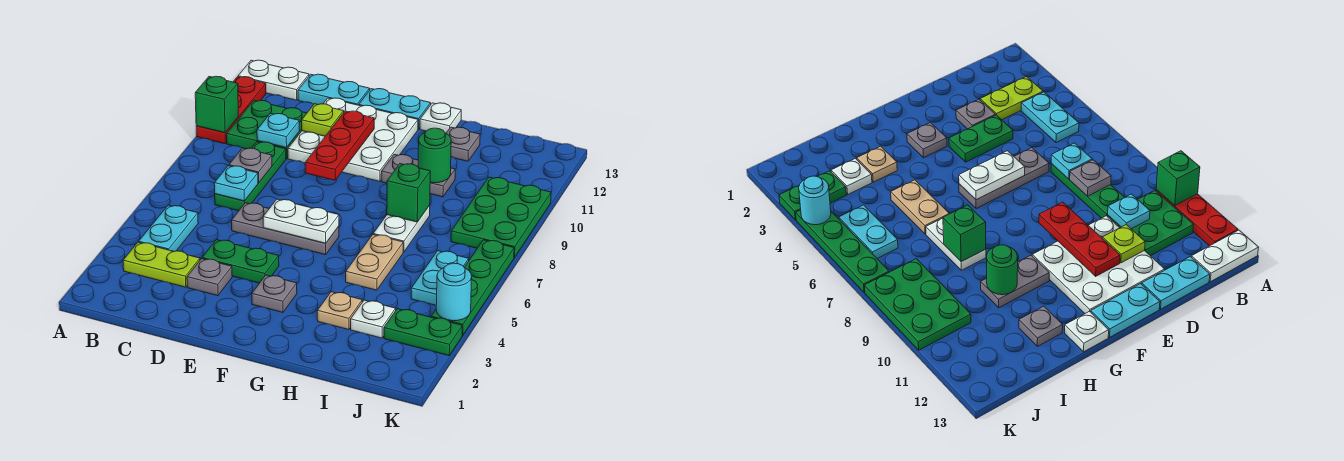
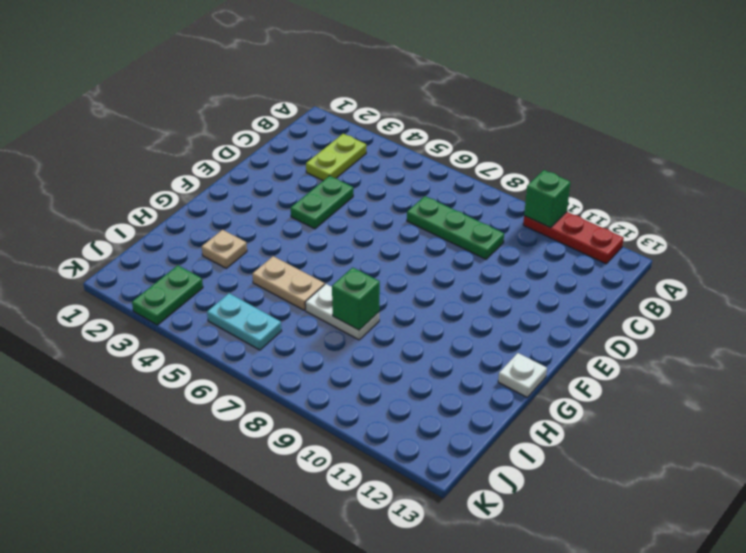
none -> white plate A13:B13 level 1
none -> cyan plate B4:B5 level 1
none -> green plate B10:C11 level 1
none -> cyan plate C13:D13 level 1

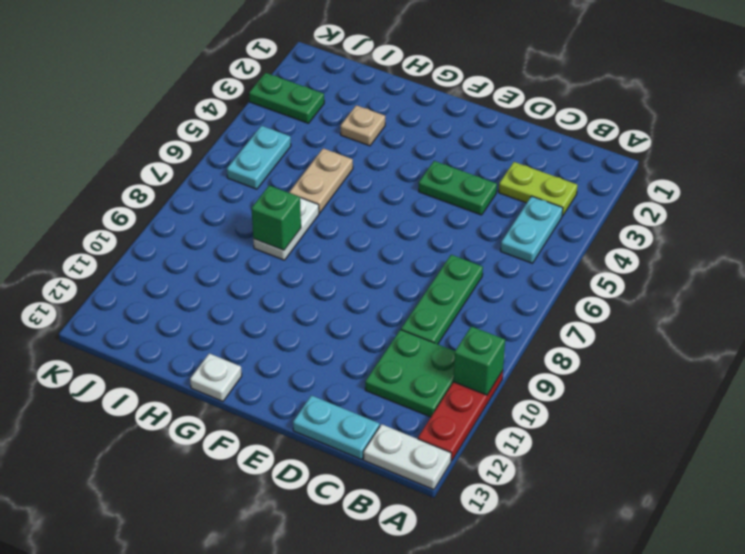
none -> grey plate D3 level 1
none -> grey plate D6:F6 level 1
none -> white plate D10:F12 level 1
none -> cyan plate E13:F13 level 1

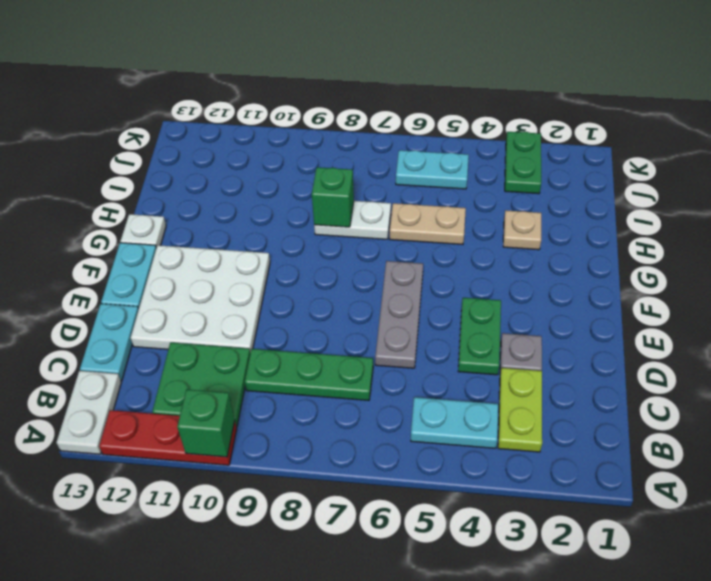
none -> grey plate F3 level 1
none -> grey plate G10:H10 level 1
none -> grey plate H12 level 1
none -> white plate I3 level 1

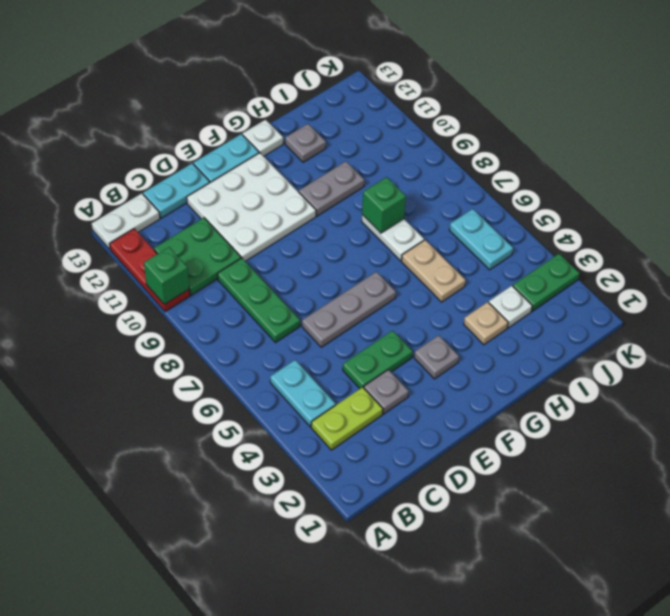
none -> green plate J8:K10 level 1
none -> green plate K4:K7 level 1
none -> cyan plate C7 level 2
none -> grey plate C8 level 2

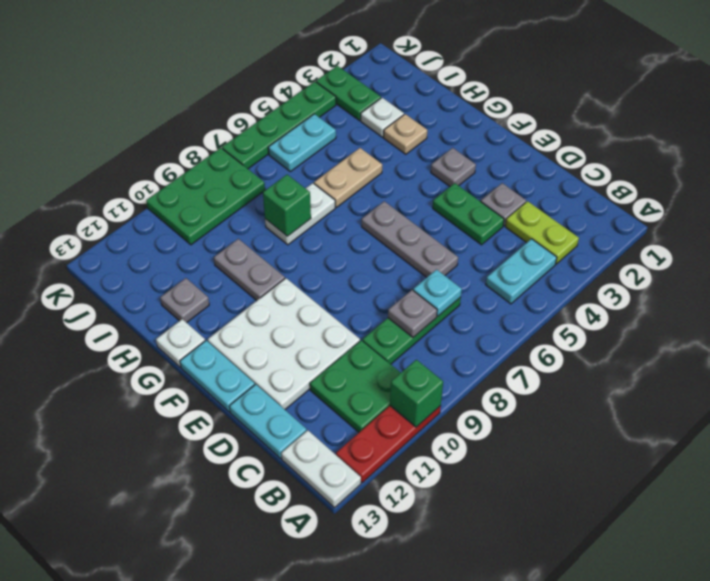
none -> cyan plate C10 level 2
none -> lime plate D11 level 2
none -> white plate E6:F6 level 2
none -> red plate E9:E11 level 2

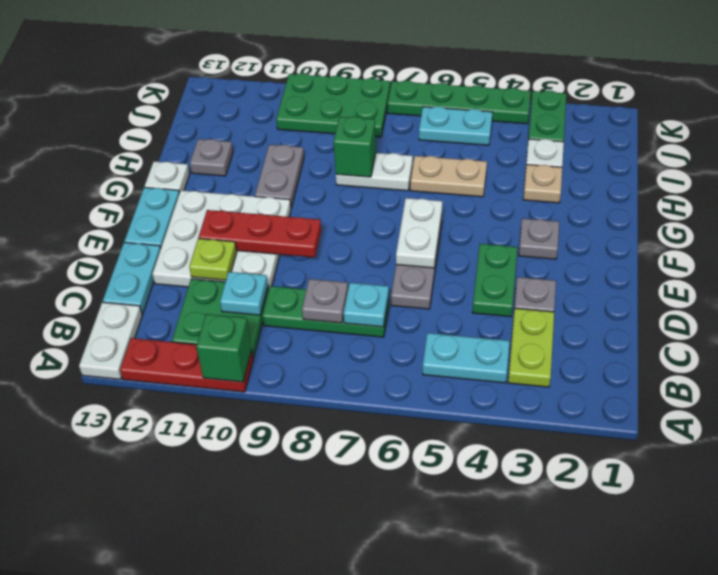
none -> green round brick H10 level 2
none -> cyan round brick K4 level 2

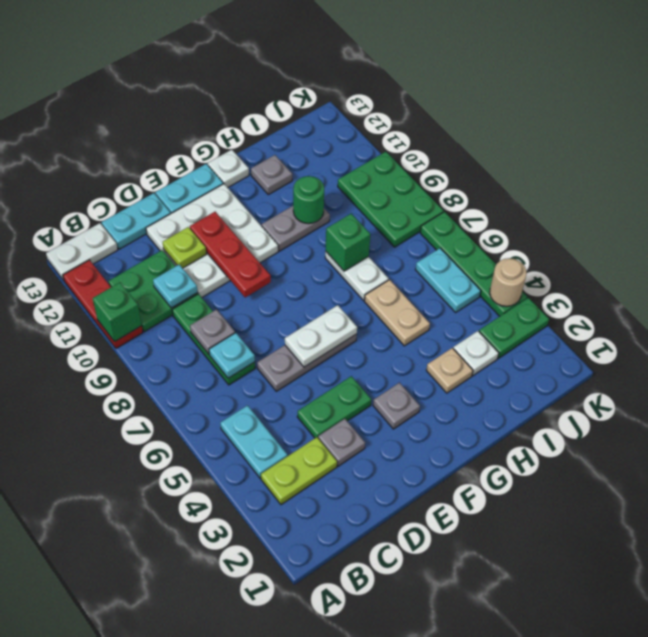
tan round brick K4 level 2 -> cyan round brick K4 level 2

